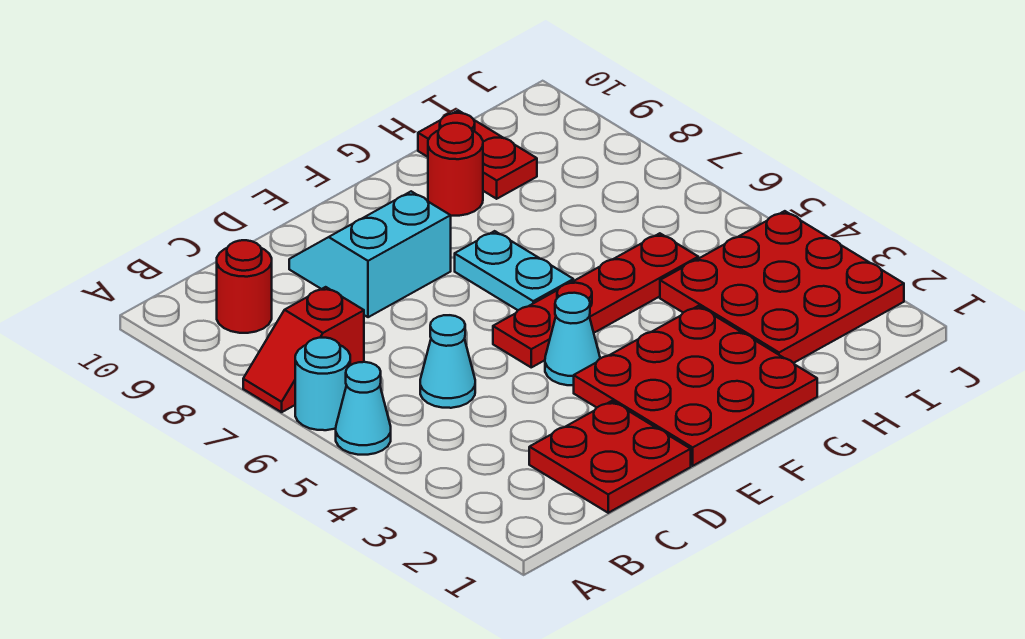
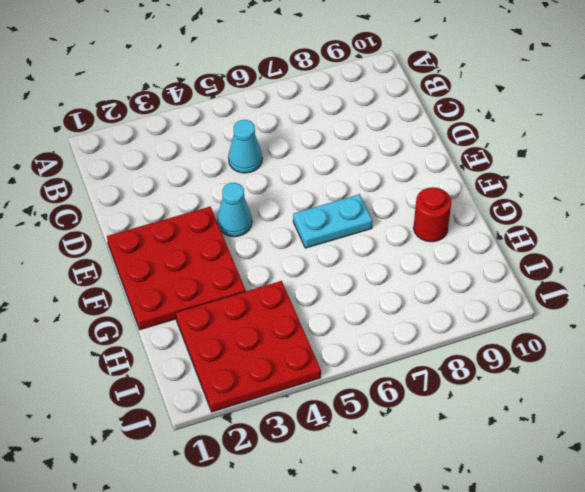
none -> cyan cone A5 level 1
none -> cyan round brick A6 level 1
none -> red slope A7:B7 level 1 top B

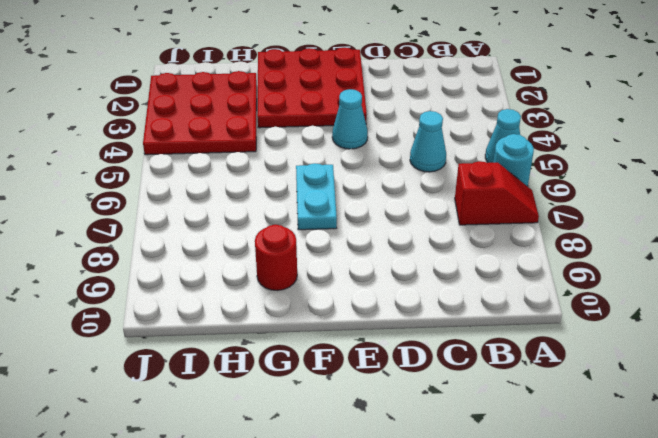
none -> red round brick B9 level 1
none -> red plate C1:D2 level 1
none -> cyan slope D8:E9 level 1 top 8

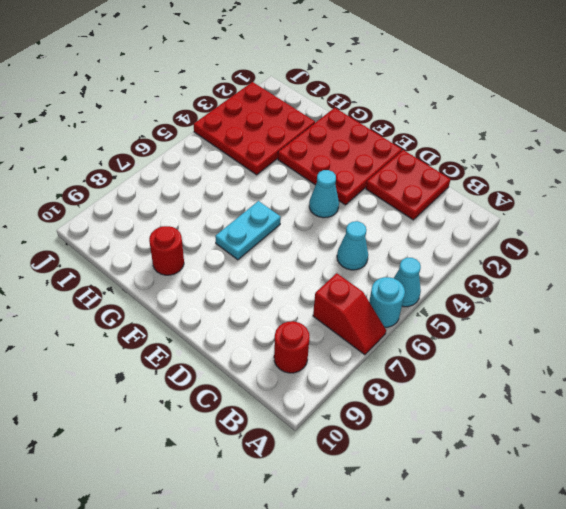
none -> cyan slope D8:E9 level 1 top 8
none -> red plate E5:H5 level 1
none -> red plate H9:H10 level 1

